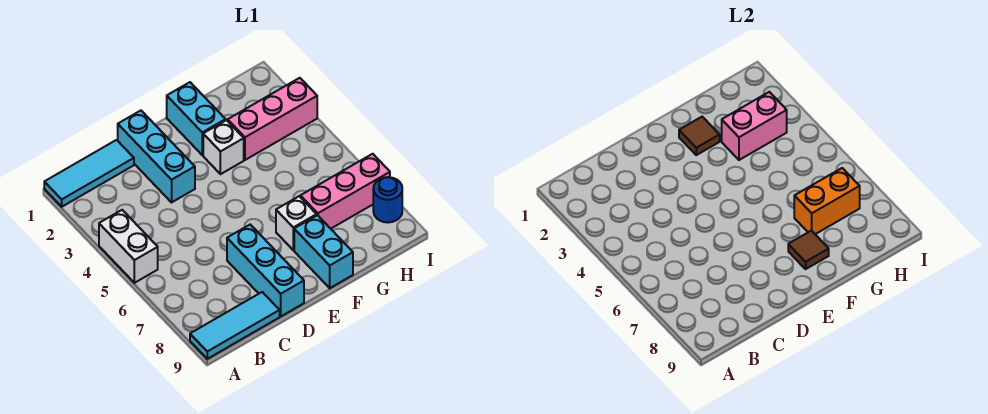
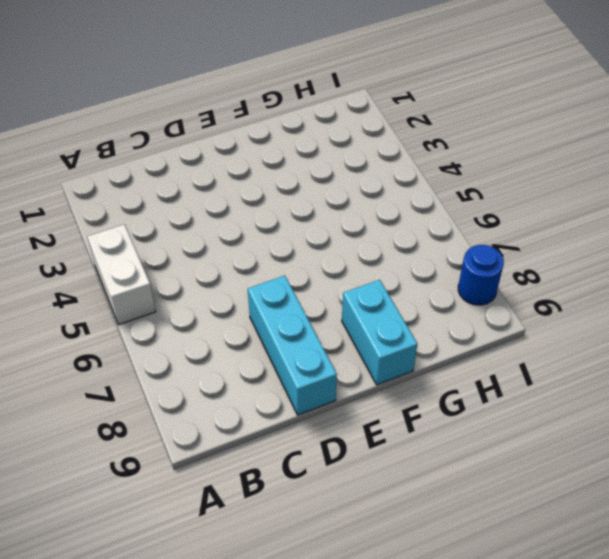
none -> cyan tile A1:C1 level 1
none -> cyan tile A9:C9 level 1
none -> cyan brick D1:D3 level 1

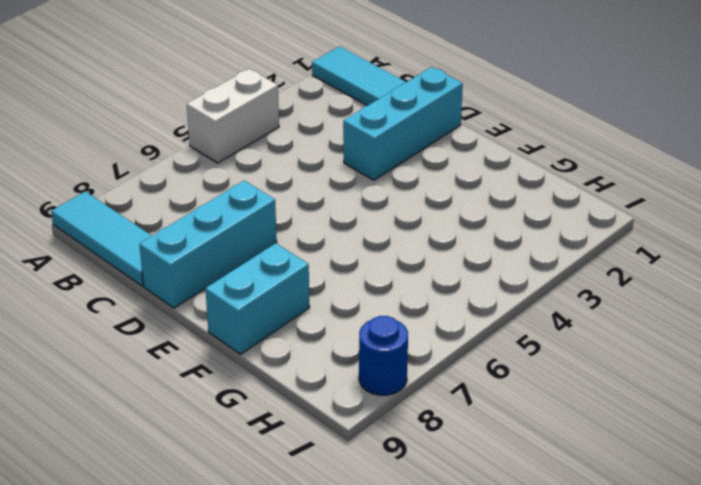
none -> cyan brick F1:F2 level 1
none -> white brick F3 level 1
none -> white brick F7 level 1

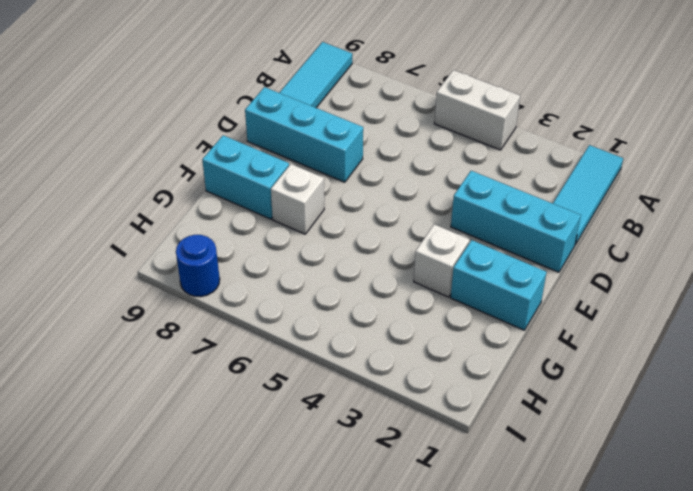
none -> pink brick G3:I3 level 1
none -> pink brick G7:I7 level 1
none -> brown tile F2 level 2

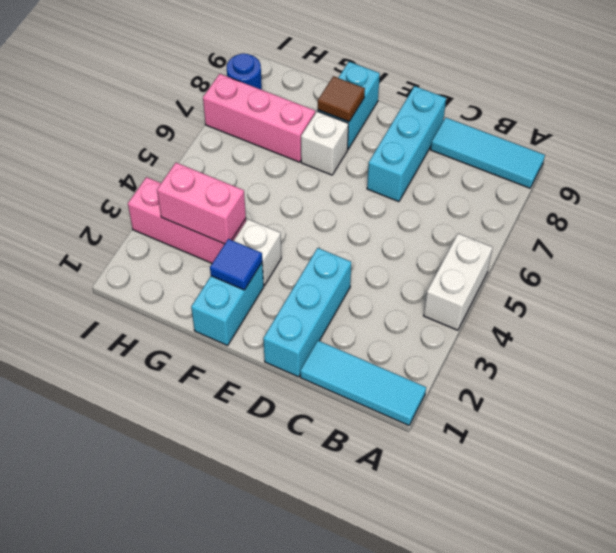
blue tile F2 level 2 -> brown tile F2 level 2
none -> orange brick G7:H7 level 2

